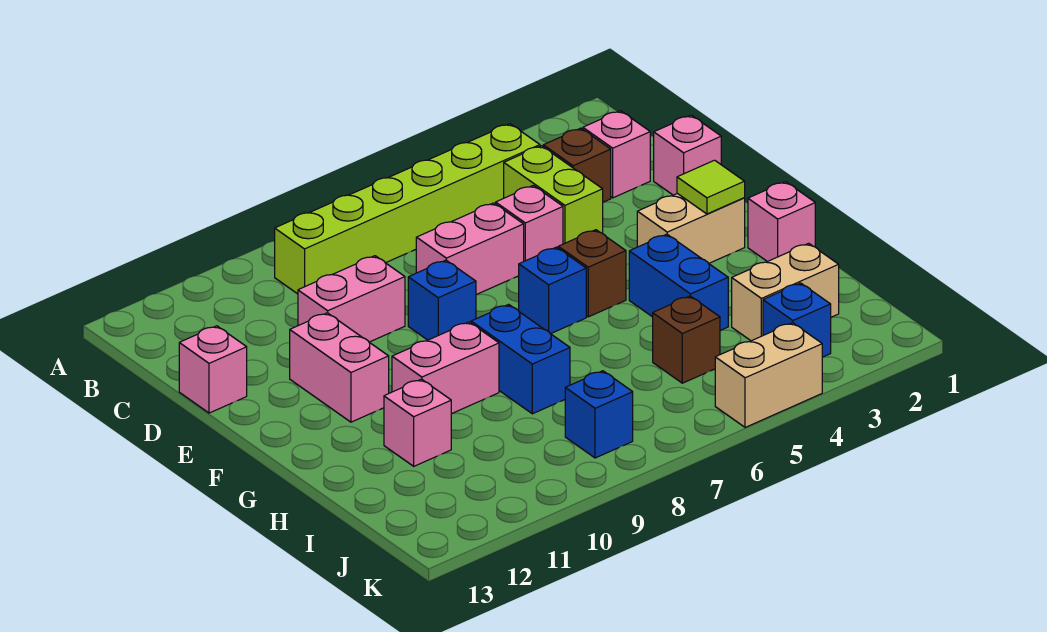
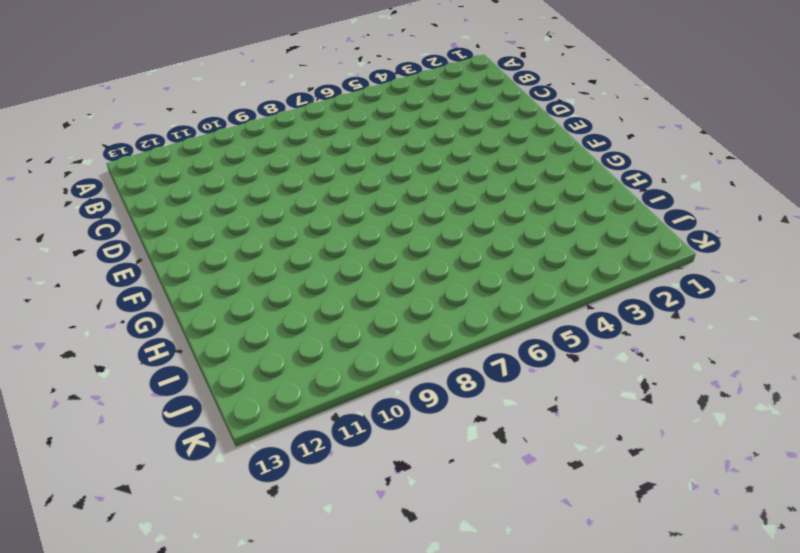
none -> lime brick B4:B9 level 1
none -> pink brick C2 level 1
none -> brown brick C3 level 1

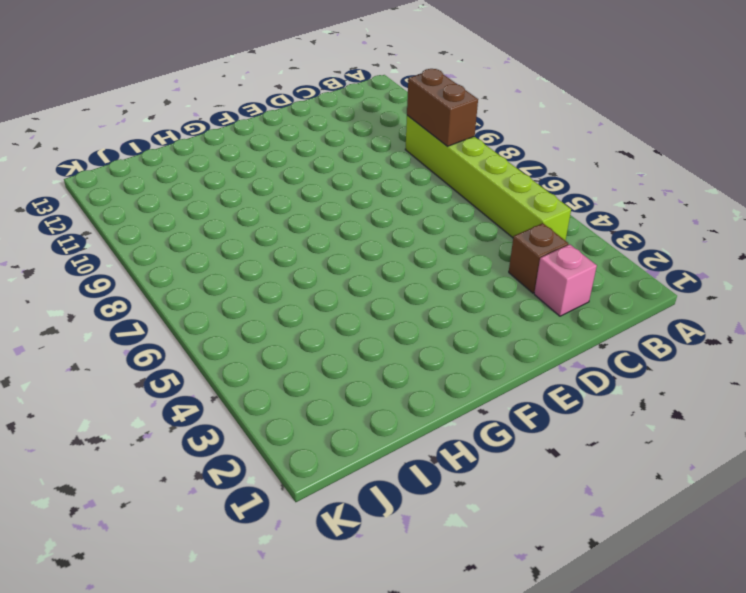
brown brick B8:B9 level 2 -> none
none -> lime brick C4:D4 level 1
none -> pink brick D1 level 1
none -> pink brick D5 level 1

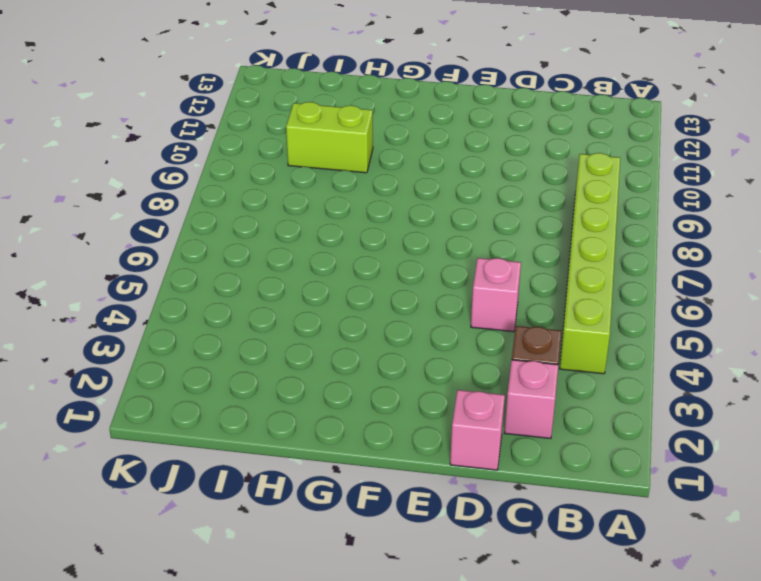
lime brick H10:I10 level 1 -> lime brick C4:D4 level 1
none -> pink brick D6:D7 level 1
none -> pink brick D9:D10 level 1
none -> pink brick D13 level 1

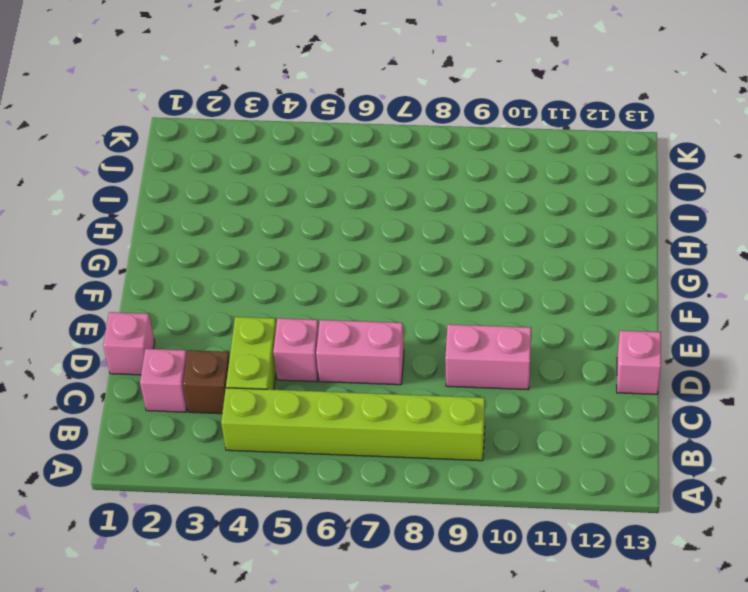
none -> blue brick E8 level 1
none -> pink brick E11:F11 level 1
none -> tan brick F2:F3 level 1

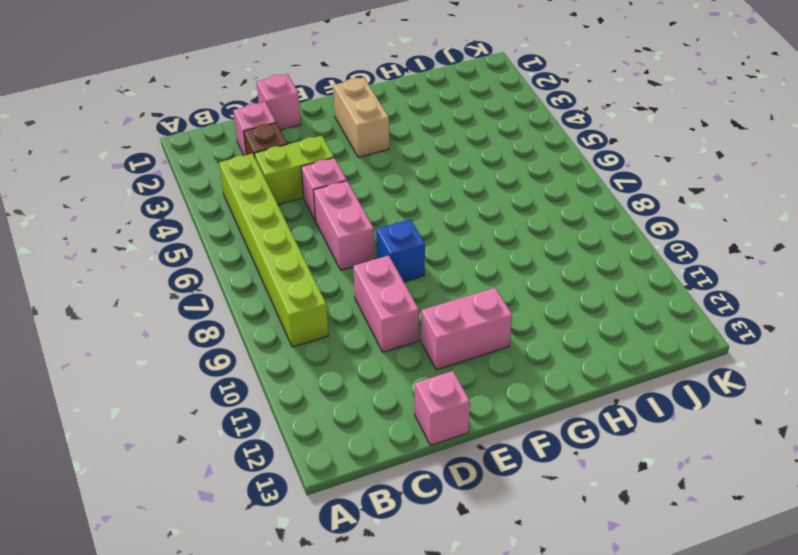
none -> brown brick F5 level 1
none -> blue brick F6 level 1
none -> pink brick G1 level 1

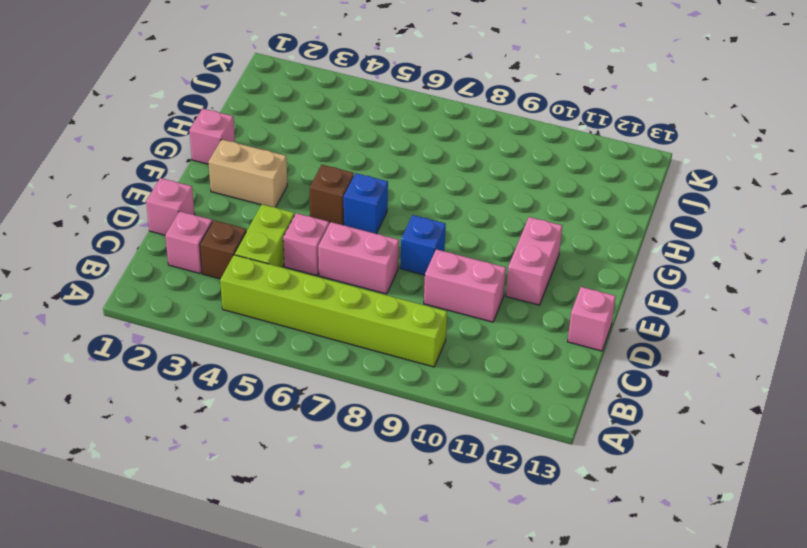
none -> blue brick G4:H4 level 1
none -> blue brick G8:H8 level 1
none -> pink brick G9:G10 level 1

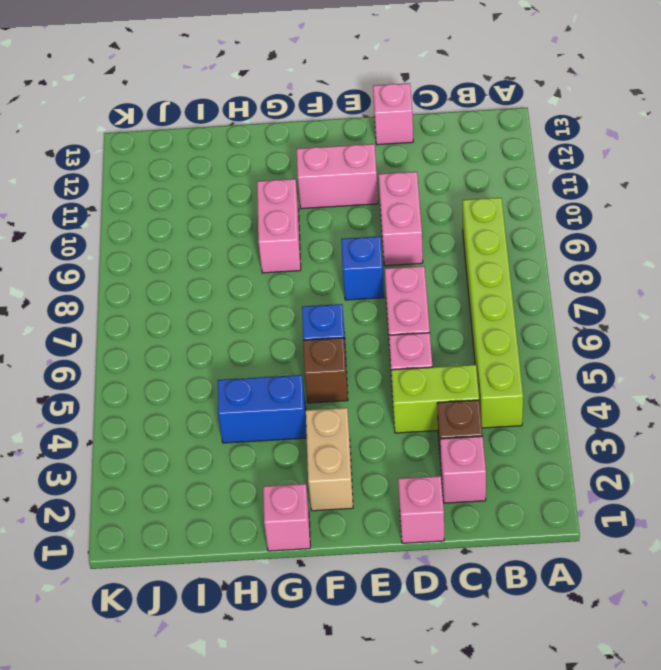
none -> blue brick G8:H8 level 1
none -> pink brick H11 level 1
none -> tan brick I2:I3 level 1

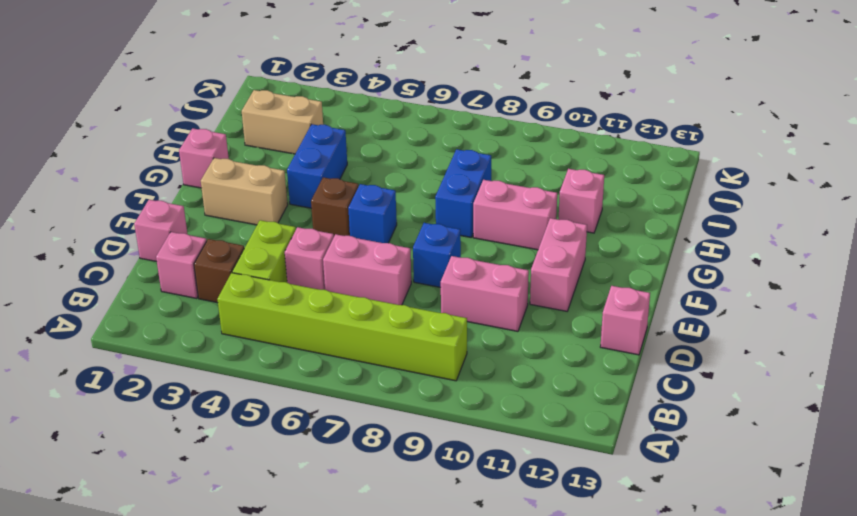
none -> brown brick I5 level 1
none -> blue brick J3 level 1
none -> blue brick J8 level 1

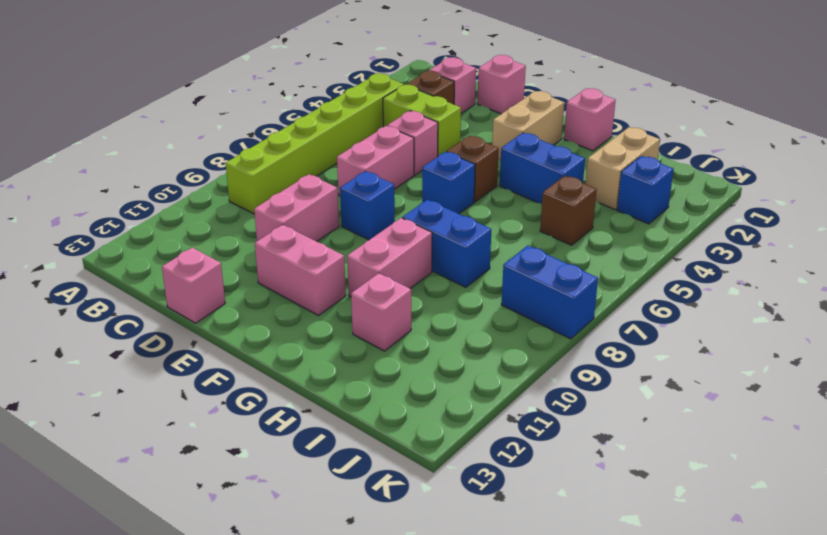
blue brick J8:K8 level 1 -> blue brick J8 level 1
none -> tan brick K4:K5 level 1
none -> lime tile F2 level 2

